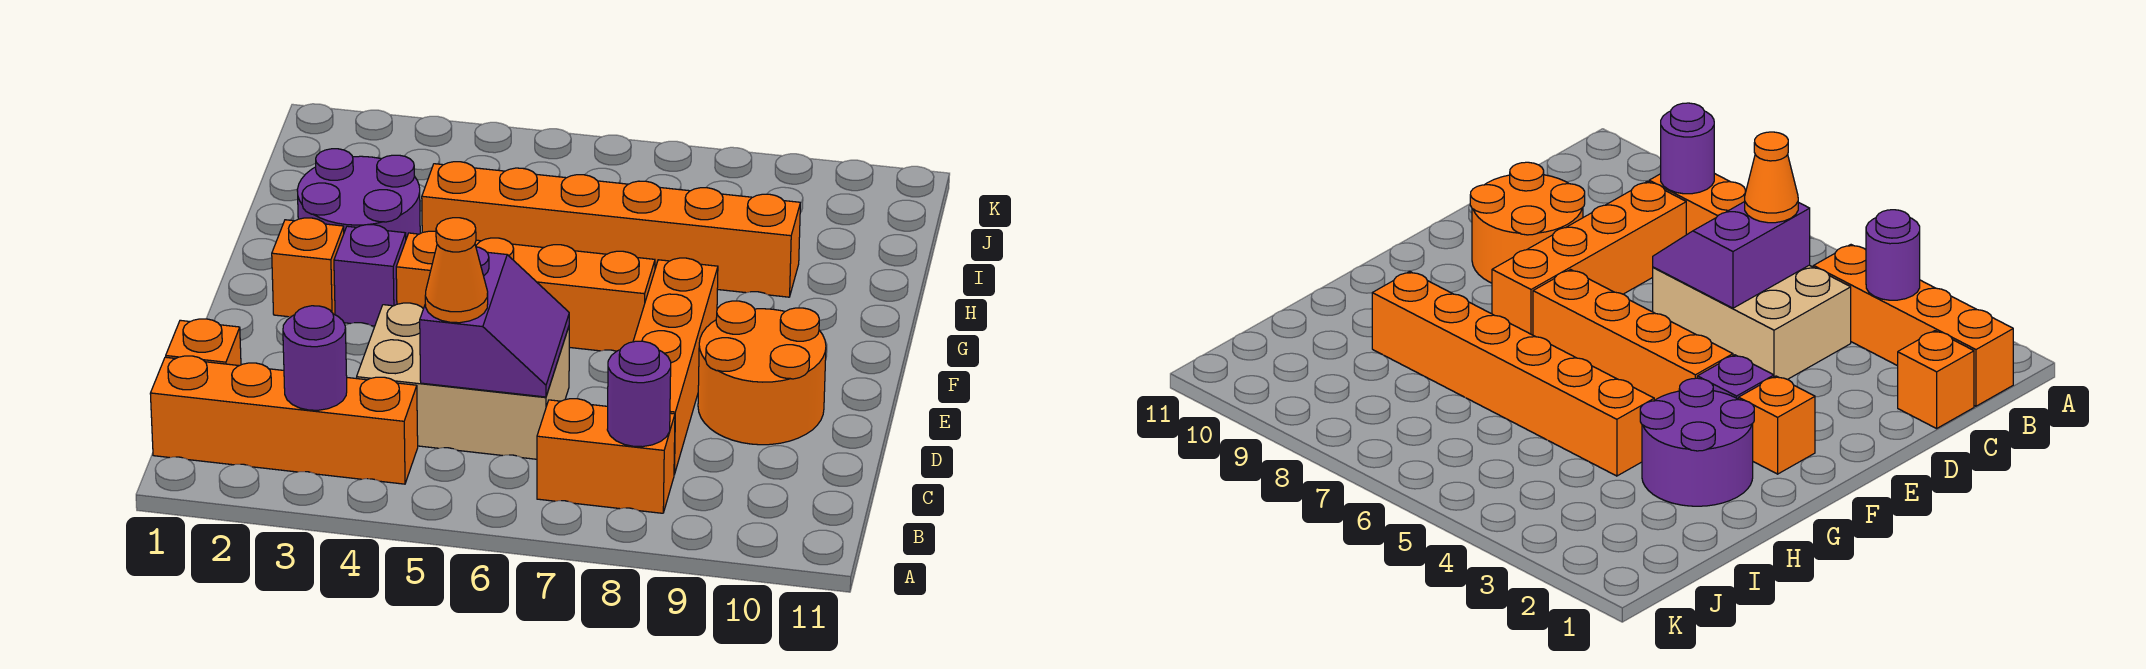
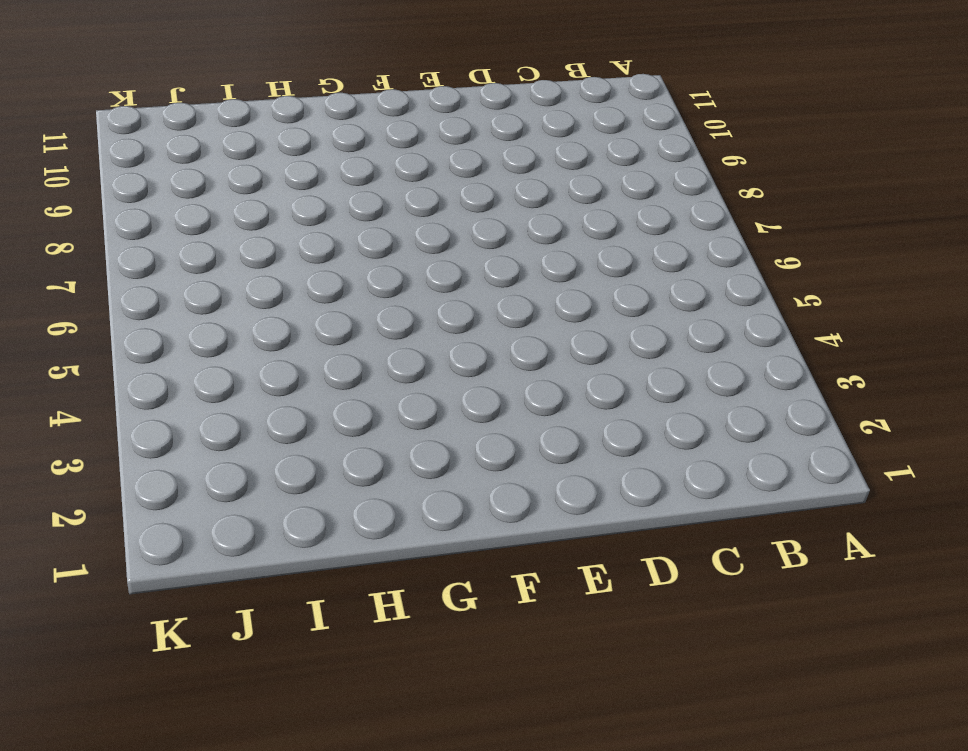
none -> orange brick B1:B4 level 1
none -> orange brick B7:B8 level 1
none -> orange brick C1 level 1

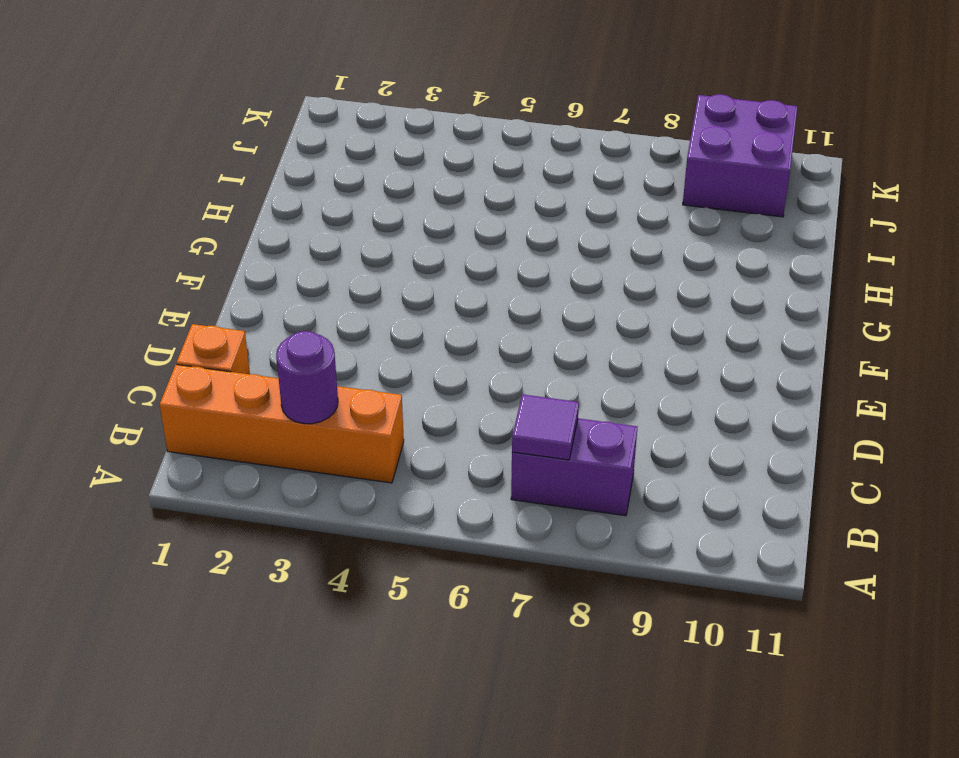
purple brick B7:B8 level 1 -> orange brick B7:B8 level 1
purple tile B7 level 2 -> none
purple brick J9:K10 level 1 -> none
none -> tan brick C4:D6 level 1
none -> orange brick C8:F8 level 1
none -> orange round brick D9:E10 level 1

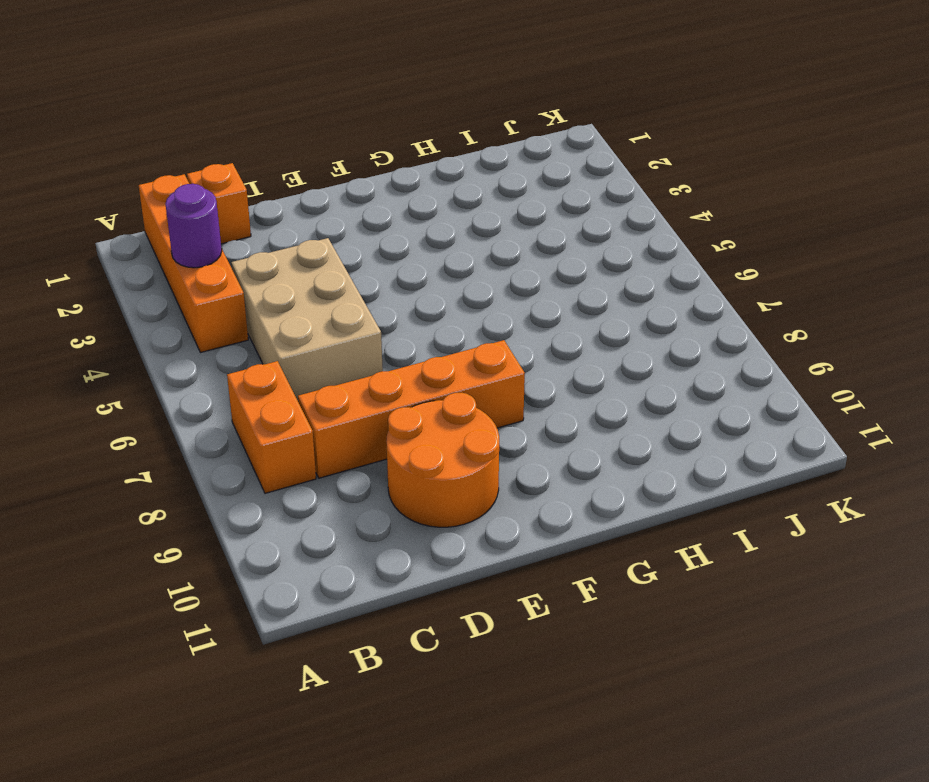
none -> orange brick F2 level 1
none -> purple brick F3 level 1
none -> orange brick F4:F7 level 1

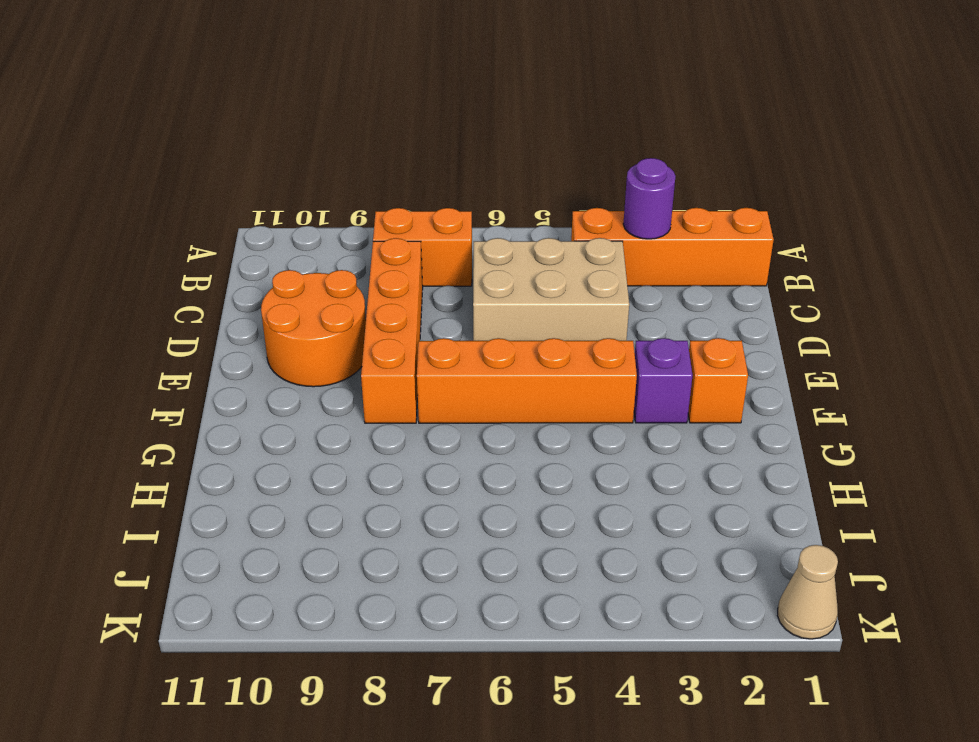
tan cone K1 level 1 -> none
none -> orange brick C1 level 1
none -> purple round brick G2:H3 level 1
none -> orange brick H4:H9 level 1

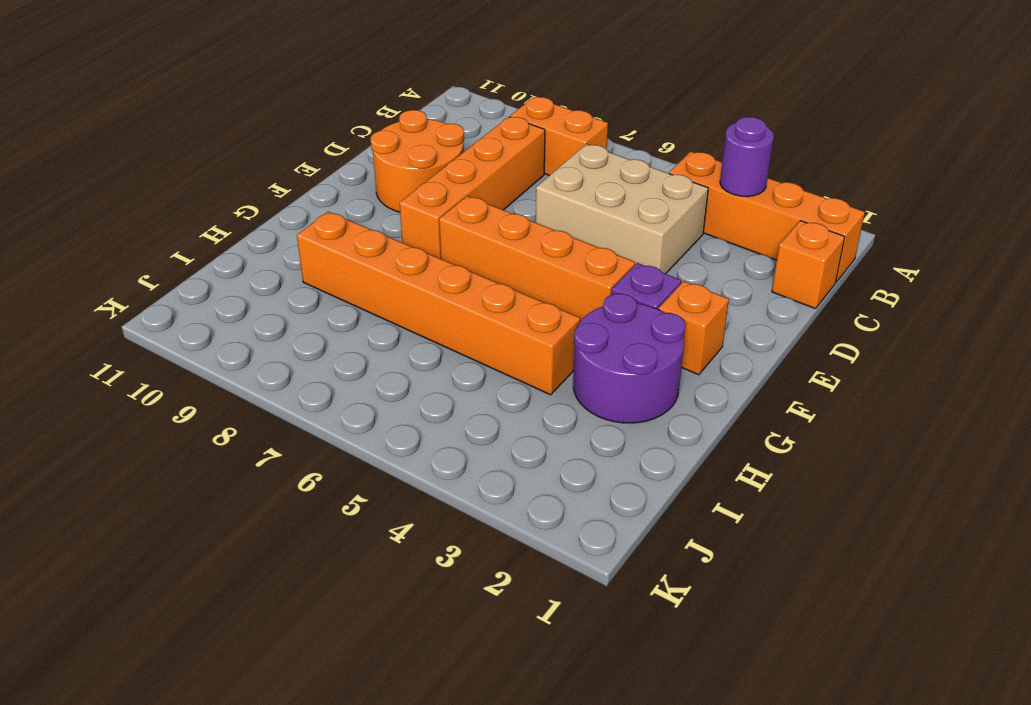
none -> purple round brick B8 level 2
none -> purple slope C5:D6 level 2 top 5
none -> orange cone C5 level 3

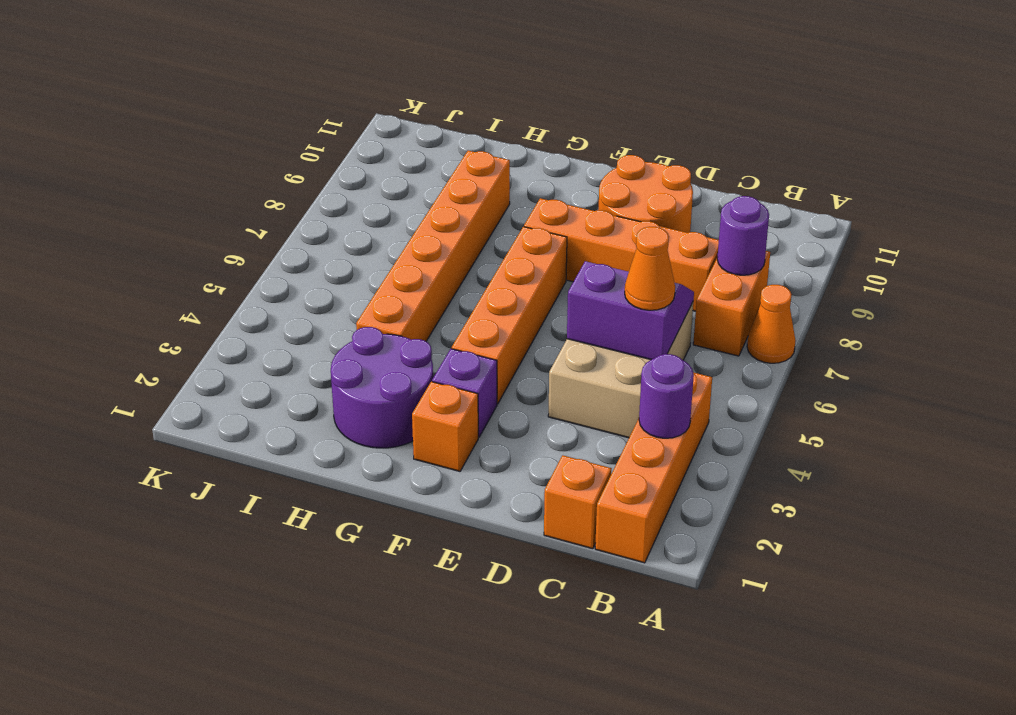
orange cone A7 level 1 -> none

